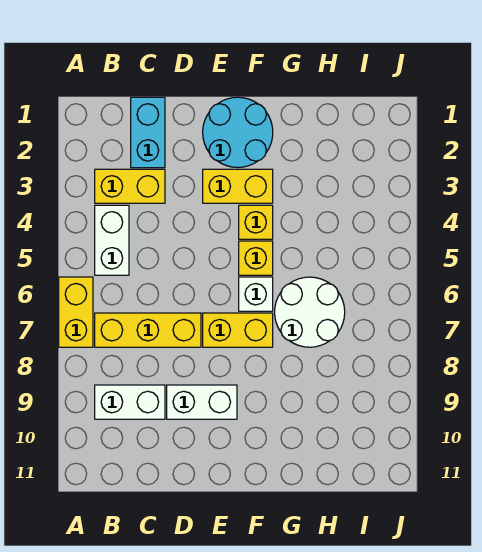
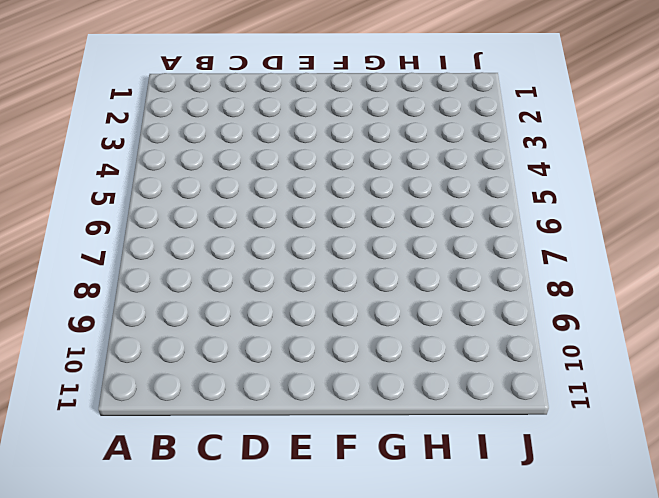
none -> yellow brick A6:A7 level 1
none -> yellow brick B3:C3 level 1
none -> white brick B4:B5 level 1

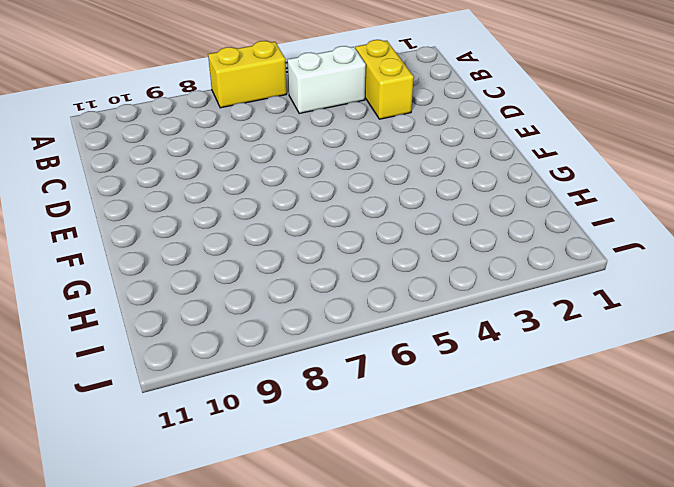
none -> yellow brick B7:D7 level 1
none -> white brick B9:C9 level 1
none -> cyan brick C1:C2 level 1

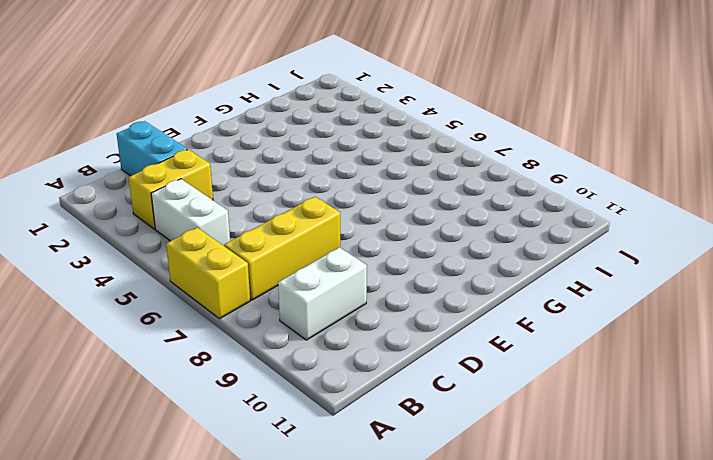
none -> white brick D9:E9 level 1
none -> cyan round brick E1:F2 level 1
none -> yellow brick E3:F3 level 1

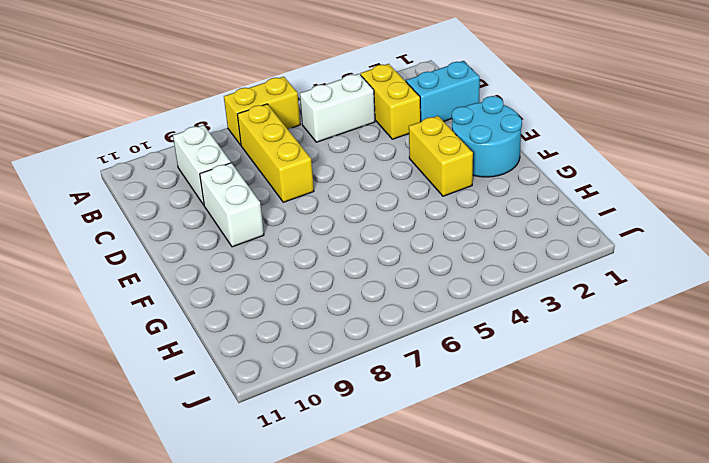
none -> yellow brick E7:F7 level 1
none -> yellow brick F4 level 1
none -> yellow brick F5 level 1

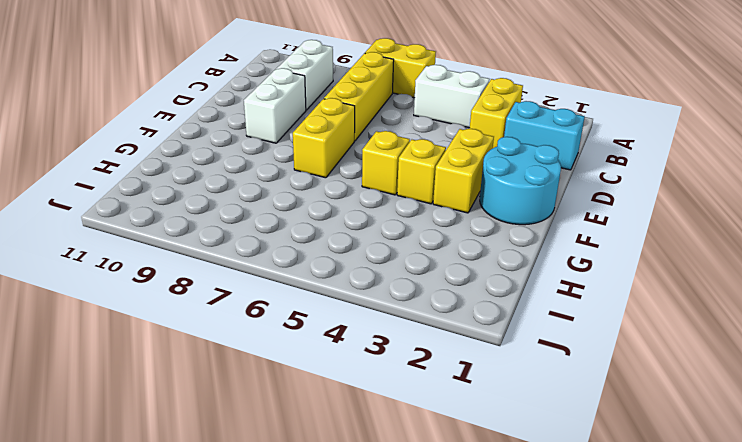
none -> white brick F6 level 1
none -> white round brick G6:H7 level 1

